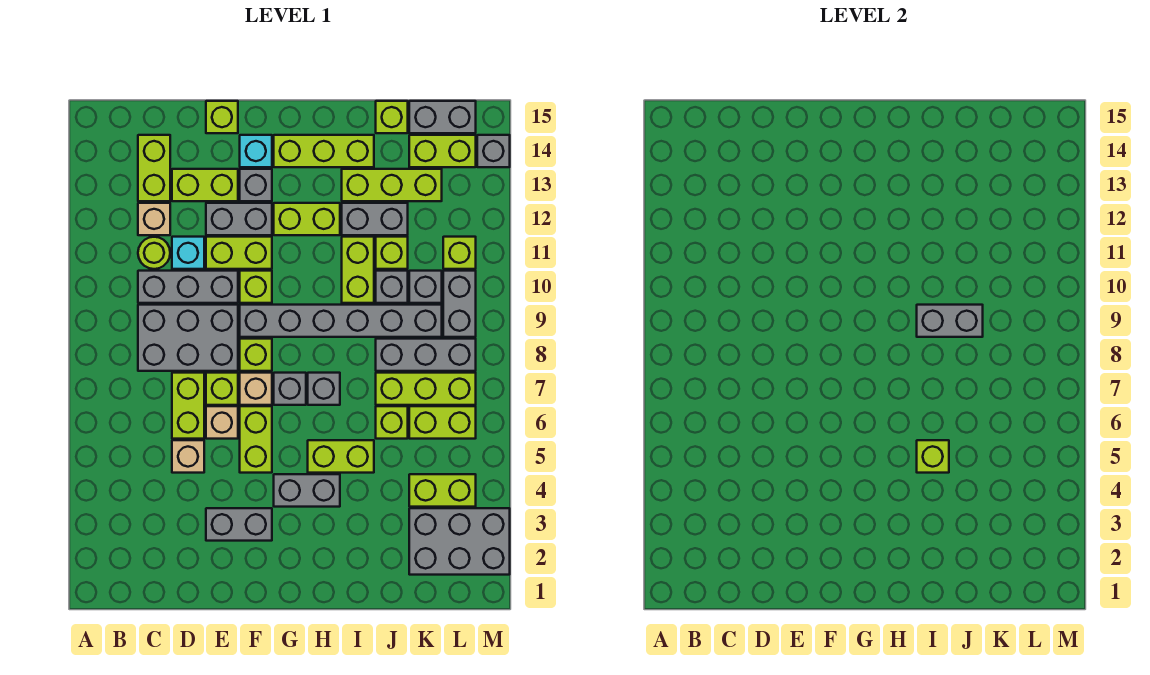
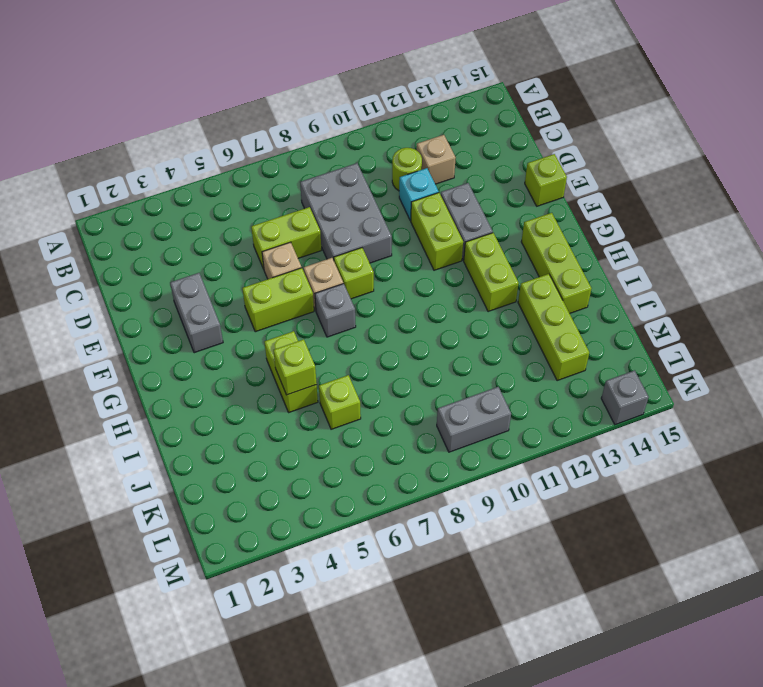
none -> grey brick C10:E10 level 1
none -> lime brick C13:C14 level 1
none -> tan brick D5 level 1
none -> lime brick D13:E13 level 1

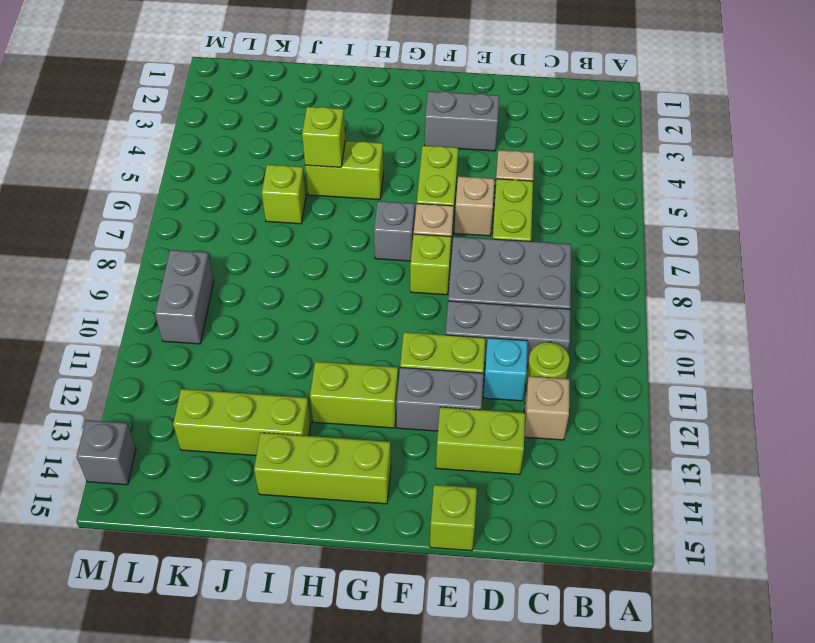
none -> lime brick C13:C14 level 1
none -> lime brick E7 level 1
none -> grey brick F9:K9 level 1
none -> lime brick F10 level 1

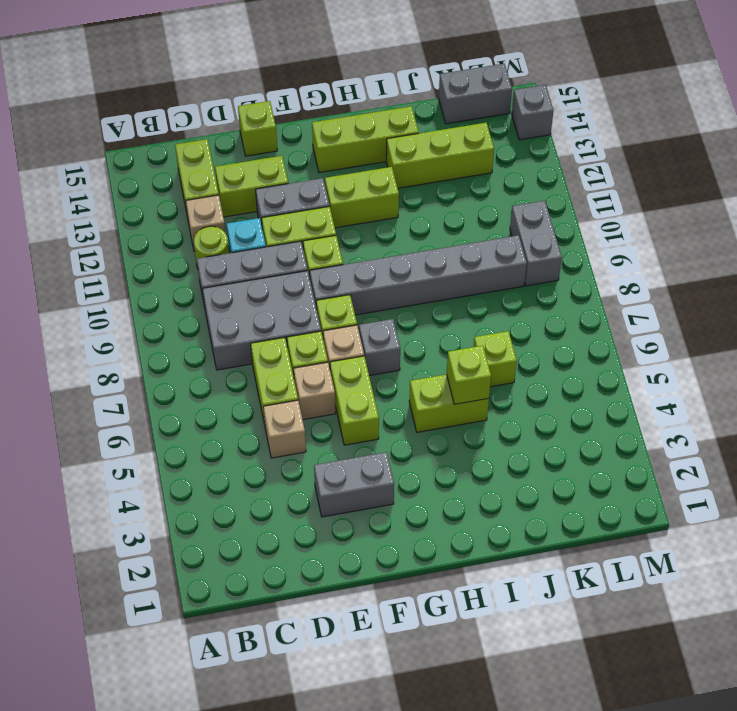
none -> grey brick F13 level 1
none -> cyan brick F14 level 1
none -> grey brick G4:H4 level 1
none -> grey brick H7 level 1

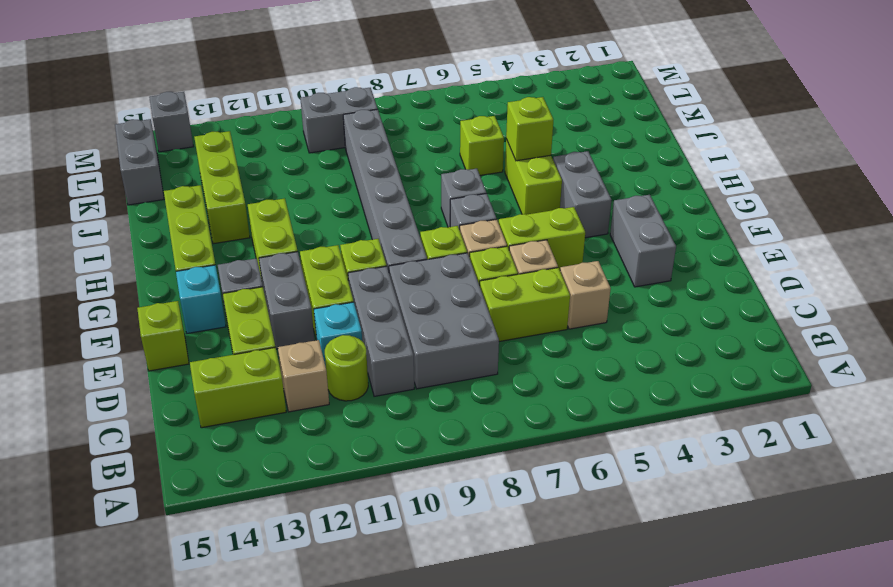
none -> lime brick I10:I11 level 1
none -> grey brick I12:J12 level 1
none -> lime brick J7:L7 level 1
none -> grey brick J8:L8 level 1

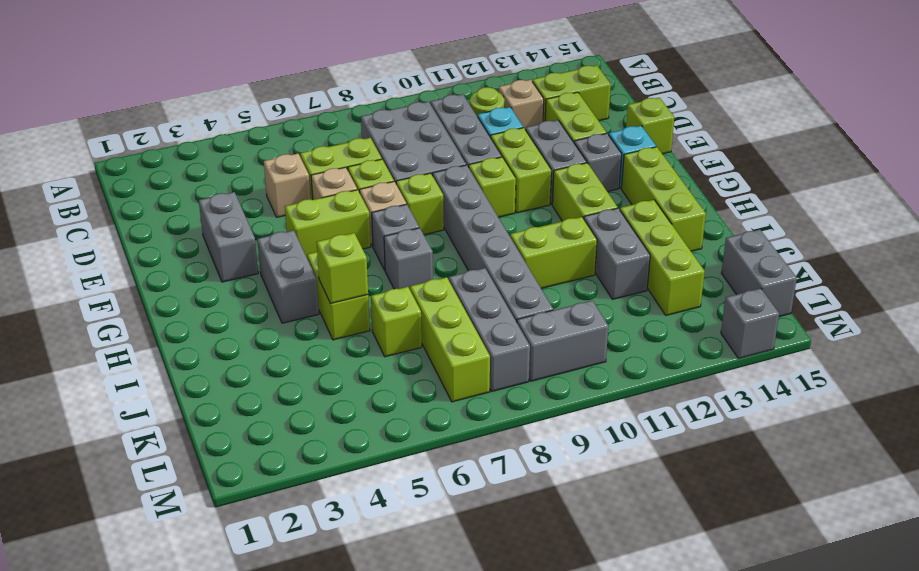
none -> grey brick J10 level 1
none -> lime brick J11 level 1
none -> lime brick J15 level 1
none -> grey brick K2:M3 level 1

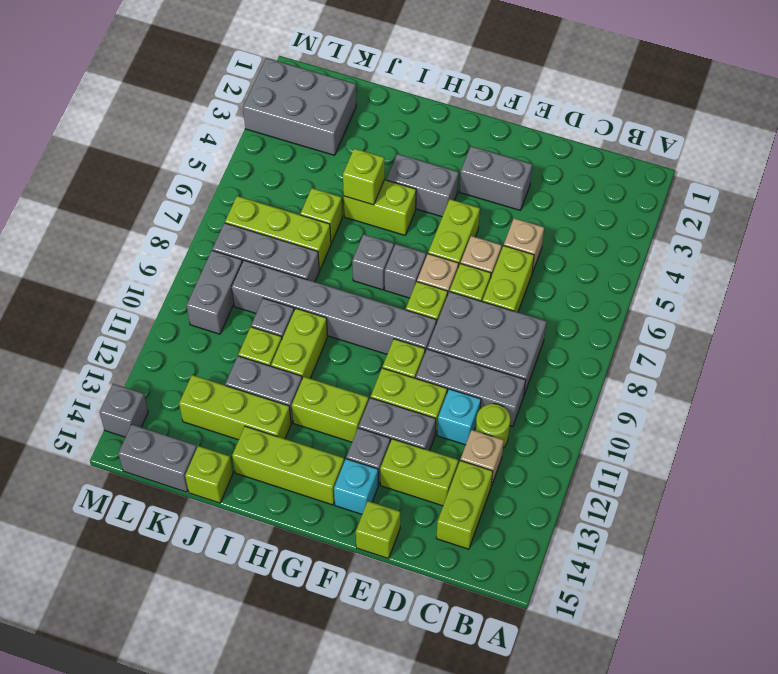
none -> lime brick K4:L4 level 1
none -> lime brick K6:L6 level 1
none -> grey brick K10 level 1
none -> lime brick K14:L14 level 1

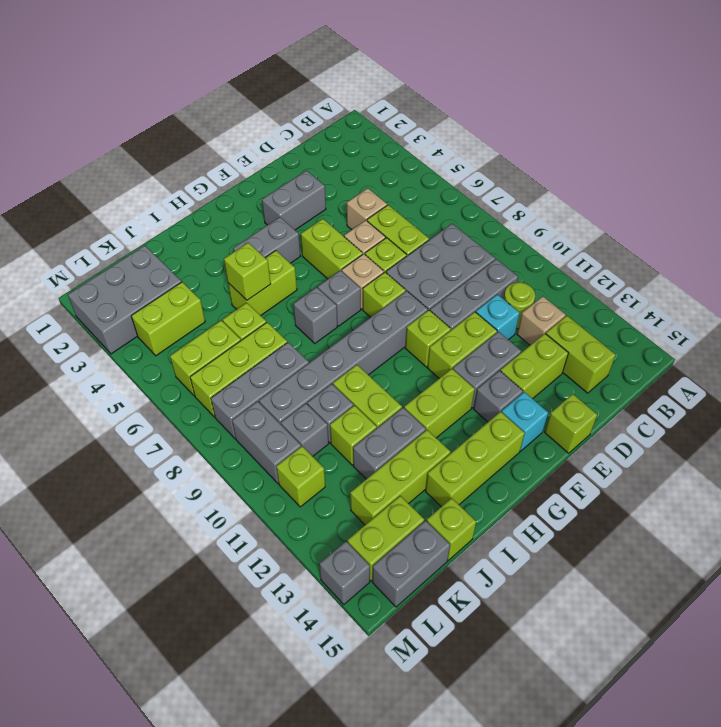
none -> grey brick I9:J9 level 2

